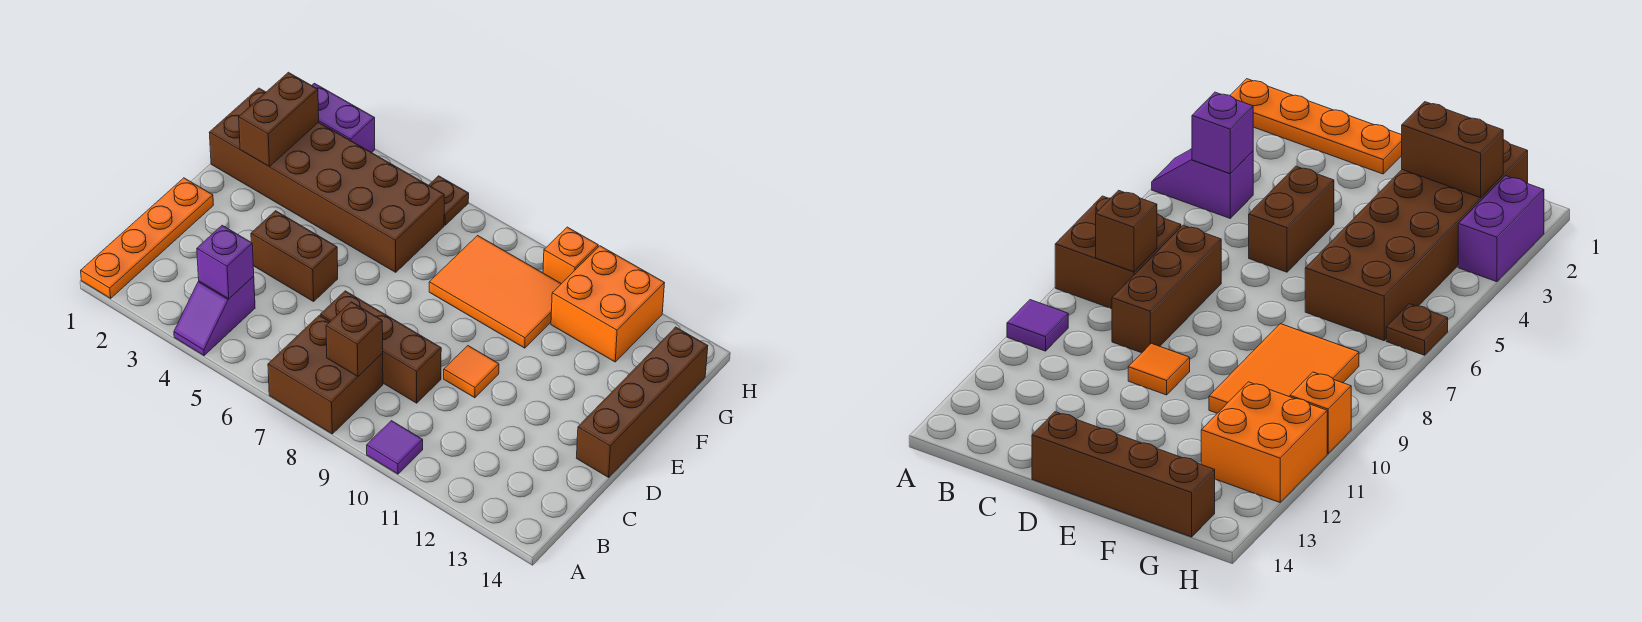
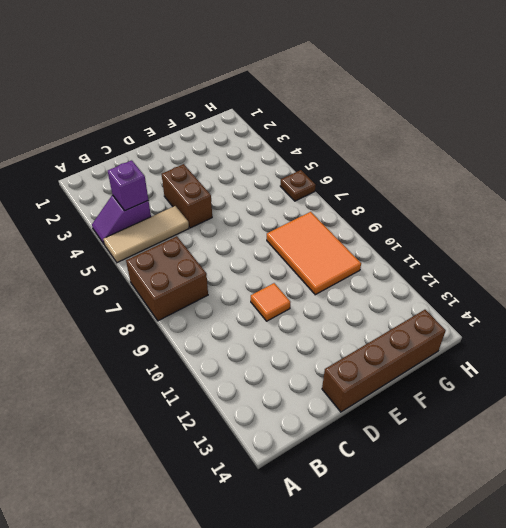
tan tile A5:C5 level 1 -> none
none -> orange plate A1:D1 level 1
none -> purple tile A10 level 1
none -> brown brick C7:C9 level 1

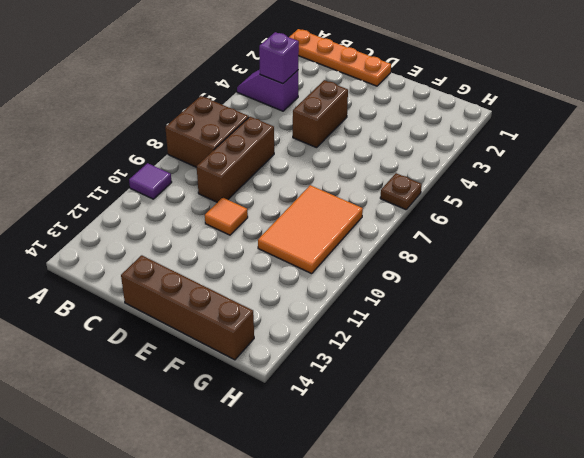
none -> brown brick F1:G6 level 1
none -> orange brick G11:H12 level 1
none -> purple brick H2:H3 level 1

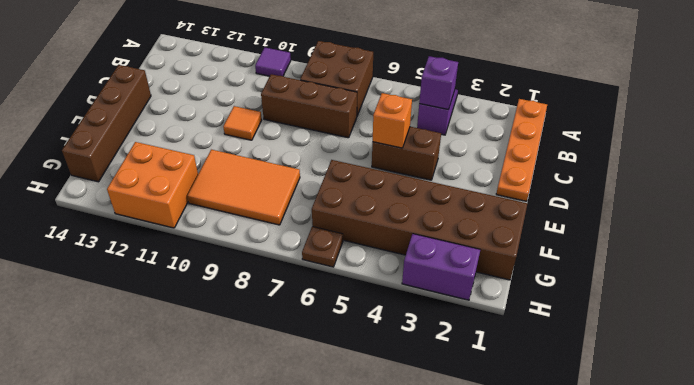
orange brick D5 level 2 -> orange brick H10 level 1
none -> brown brick B8 level 2
none -> brown brick F2:G2 level 2

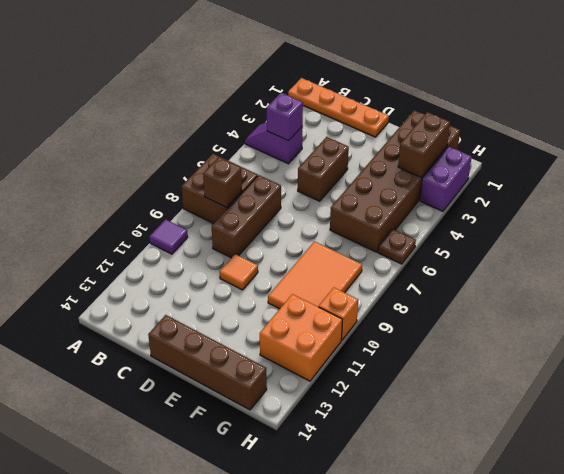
brown brick G2:G3 level 2 -> brown brick F2:G2 level 2

